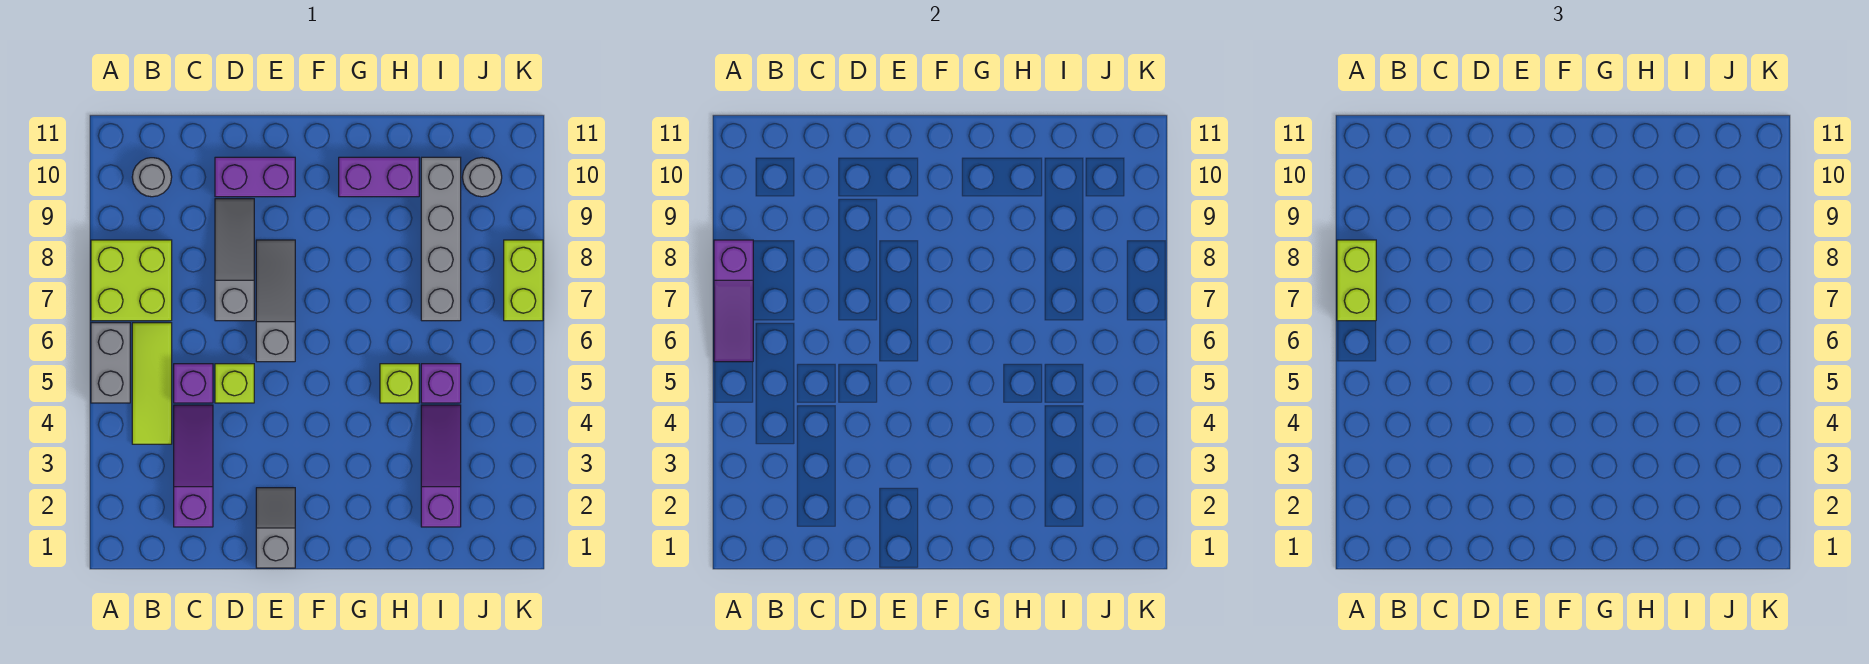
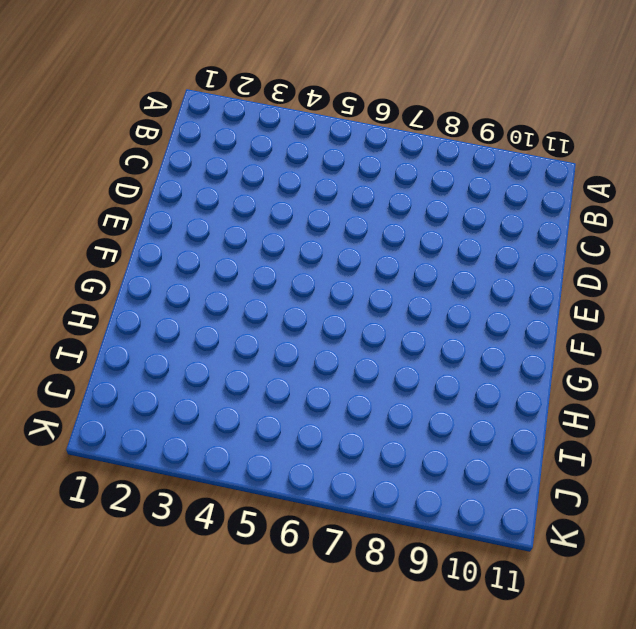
none -> grey brick A5:A6 level 1
none -> lime brick A7:B8 level 1
none -> lime tile B4:B6 level 1

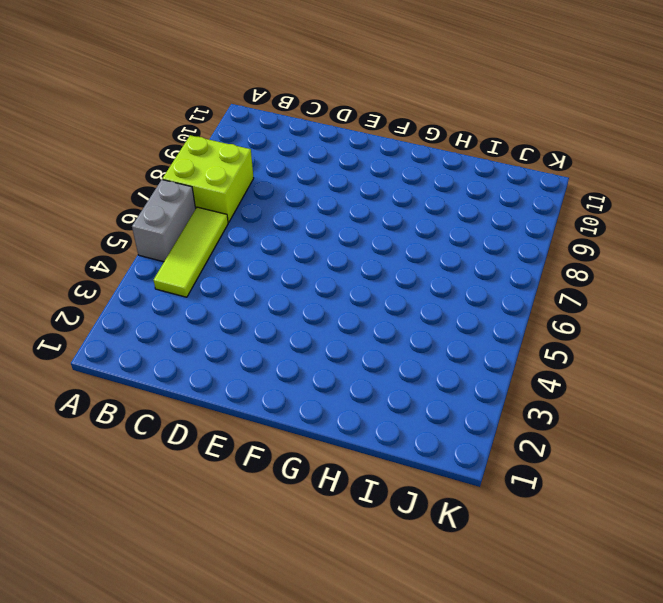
none -> grey round brick B10 level 1
none -> purple slope C2:C4 level 1 top 2
none -> purple brick C5 level 1

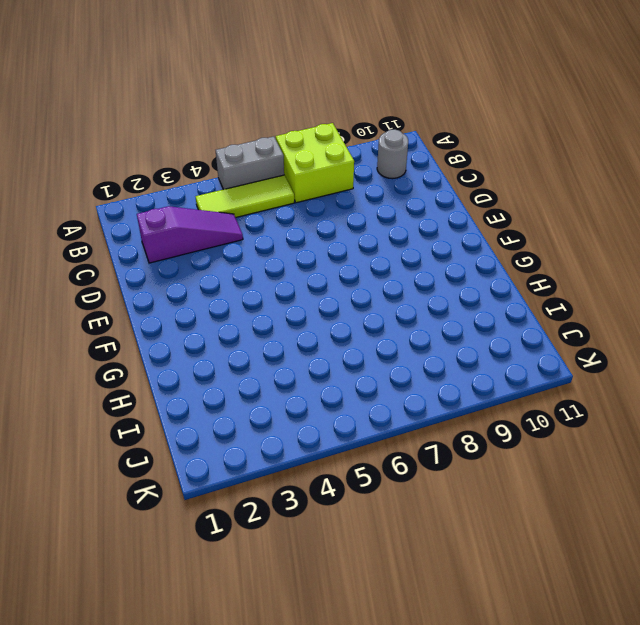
none -> purple brick C5 level 1
none -> lime brick D5 level 1
none -> grey slope D7:D9 level 1 top 7

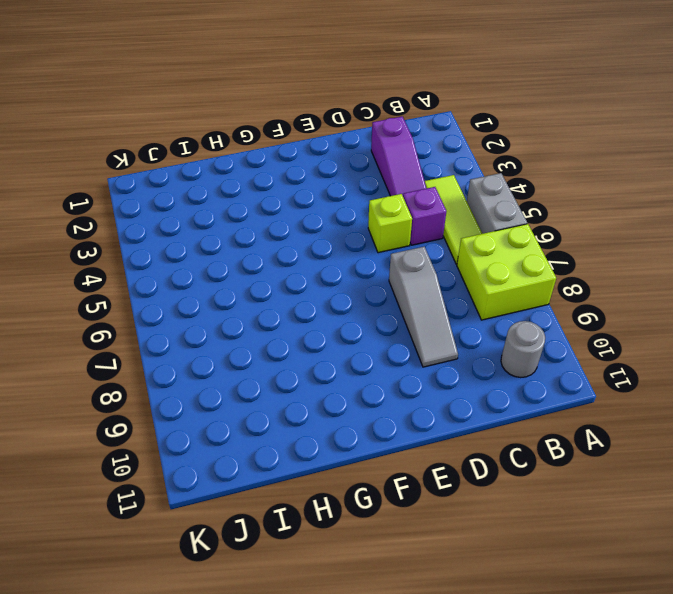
none -> purple brick D10:E10 level 1
none -> grey slope E1:E2 level 1 top 1
none -> grey slope E6:E8 level 1 top 6

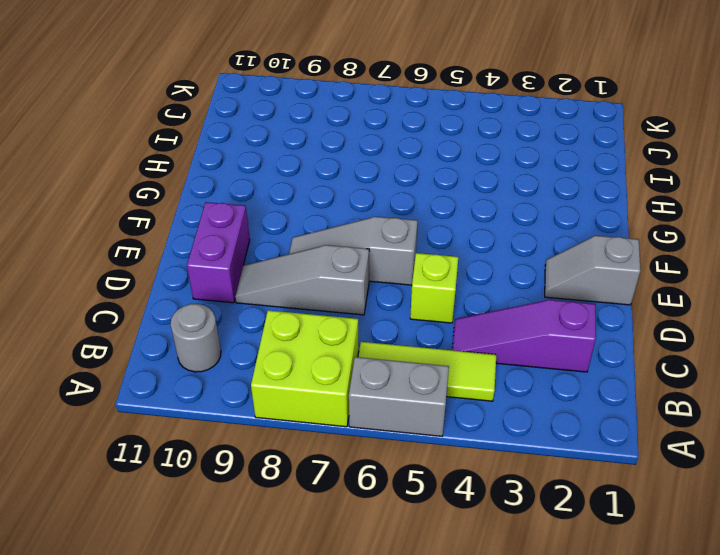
none -> purple brick C5 level 1
none -> purple brick G10:H10 level 1
none -> lime brick H5 level 1

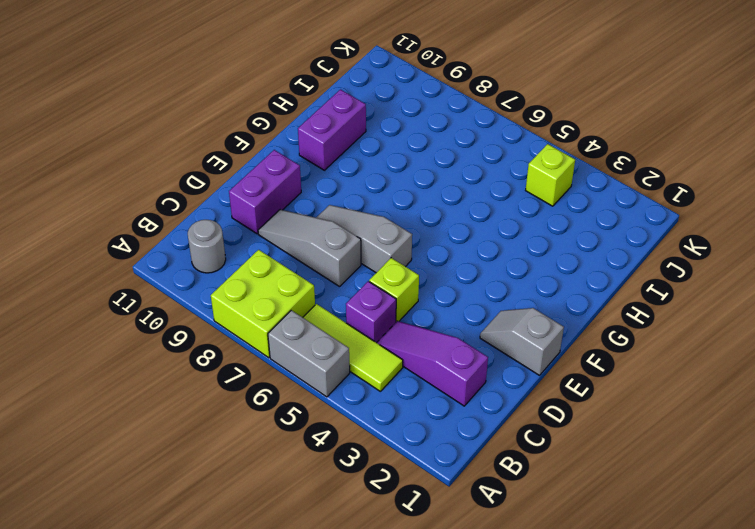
lime brick J4 level 1 -> lime brick H5 level 1
none -> purple slope I2:I4 level 1 top 2
none -> purple brick I5 level 1
none -> grey brick I7:I10 level 1

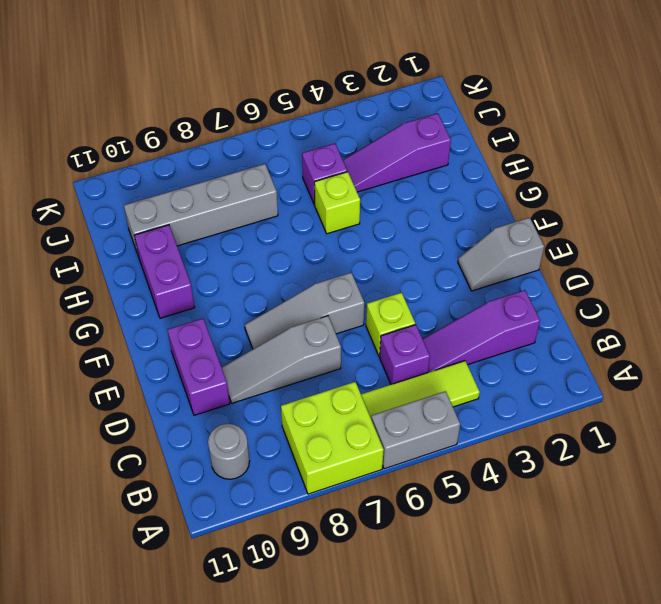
none -> grey round brick J10 level 1
none -> lime brick K7:K8 level 1
none -> purple slope A6:A8 level 2 top 8

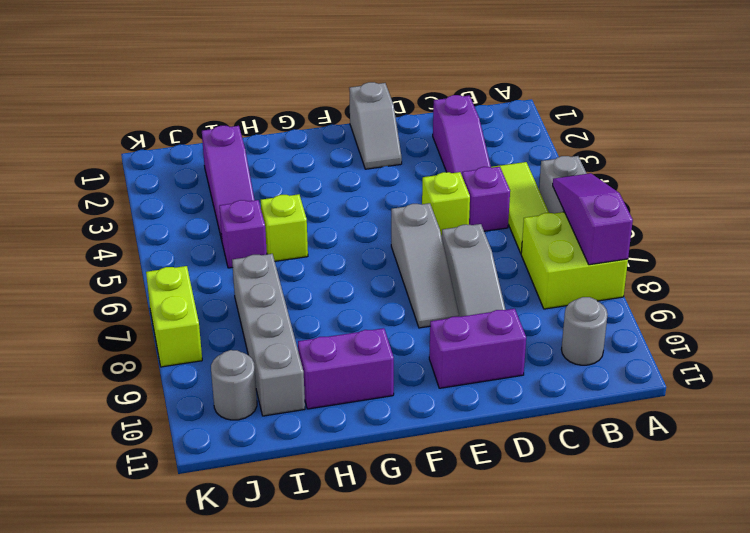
none -> lime brick A7:A8 level 3

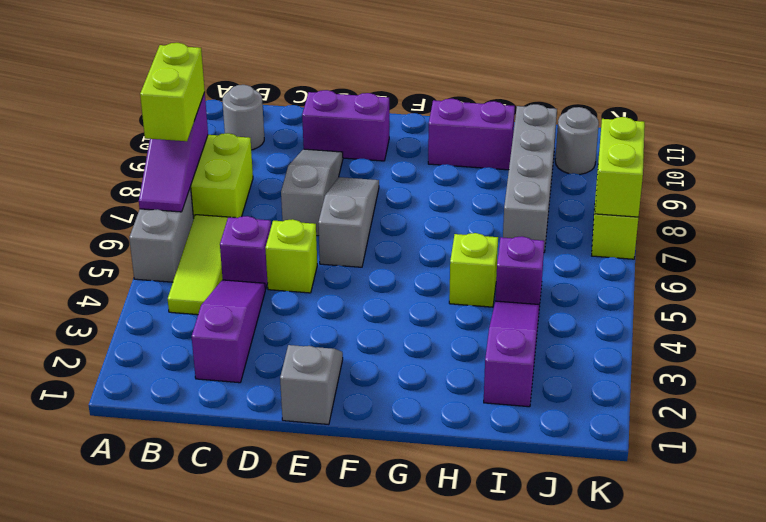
lime brick K7:K8 level 2 -> none

